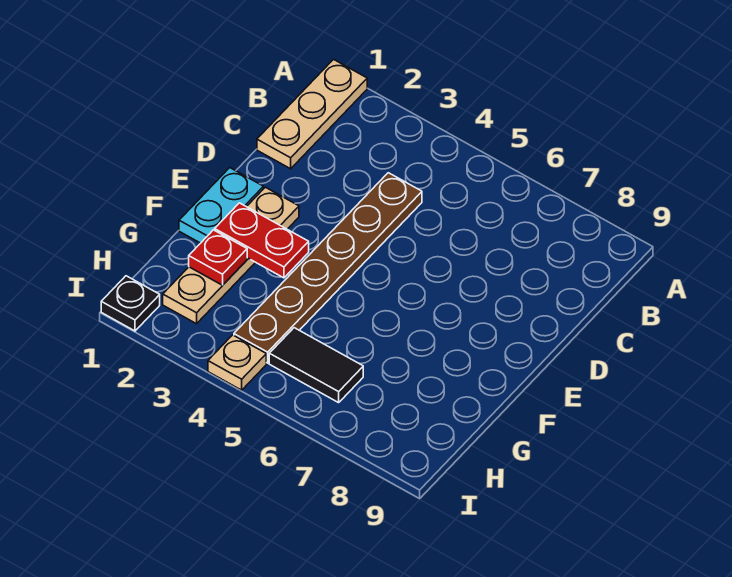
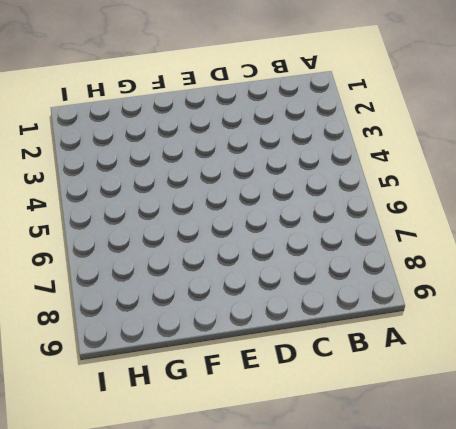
none -> tan plate A1:C1 level 1
none -> brown plate C4:H4 level 1

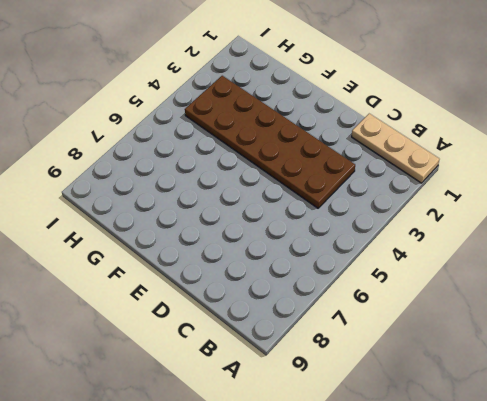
brown plate C3:H4 level 1 -> brown plate C4:H4 level 1
none -> cyan plate E1:F1 level 1
none -> tan plate E2:H2 level 1

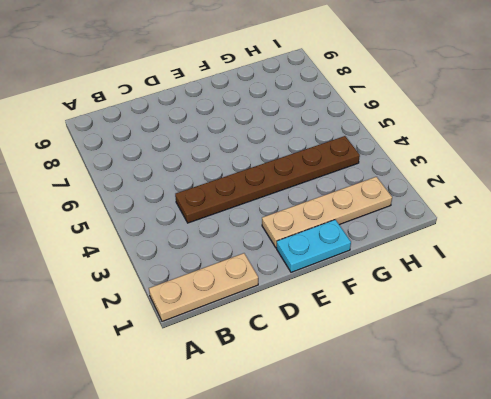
none -> black tile H5:H6 level 1
none -> black plate I1 level 1

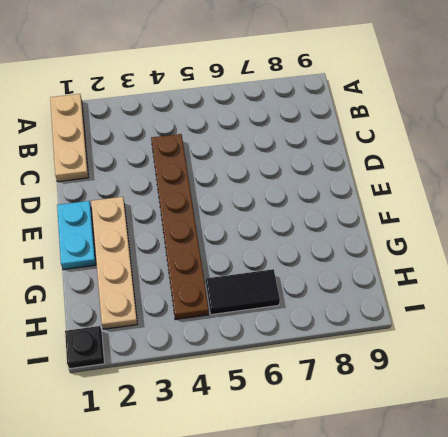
none -> tan plate I4 level 1
none -> red plate F2:F3 level 2

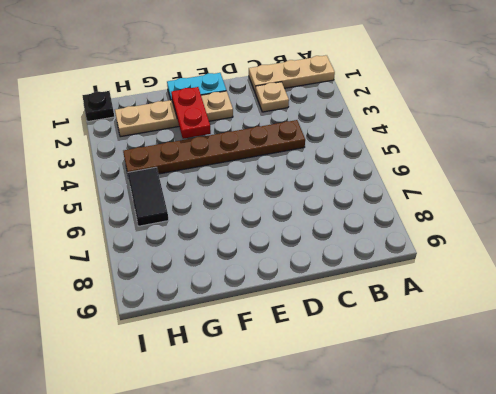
tan plate C2 level 1 -> tan plate I4 level 1
none -> red plate G2 level 2

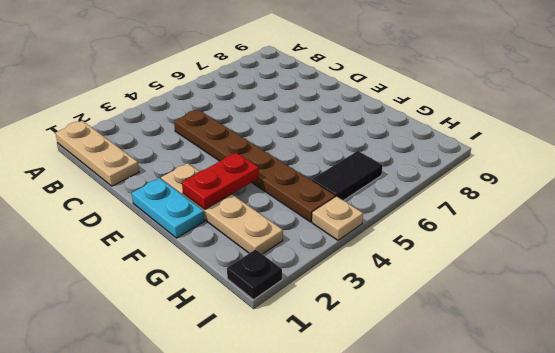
none -> red plate G2 level 2

